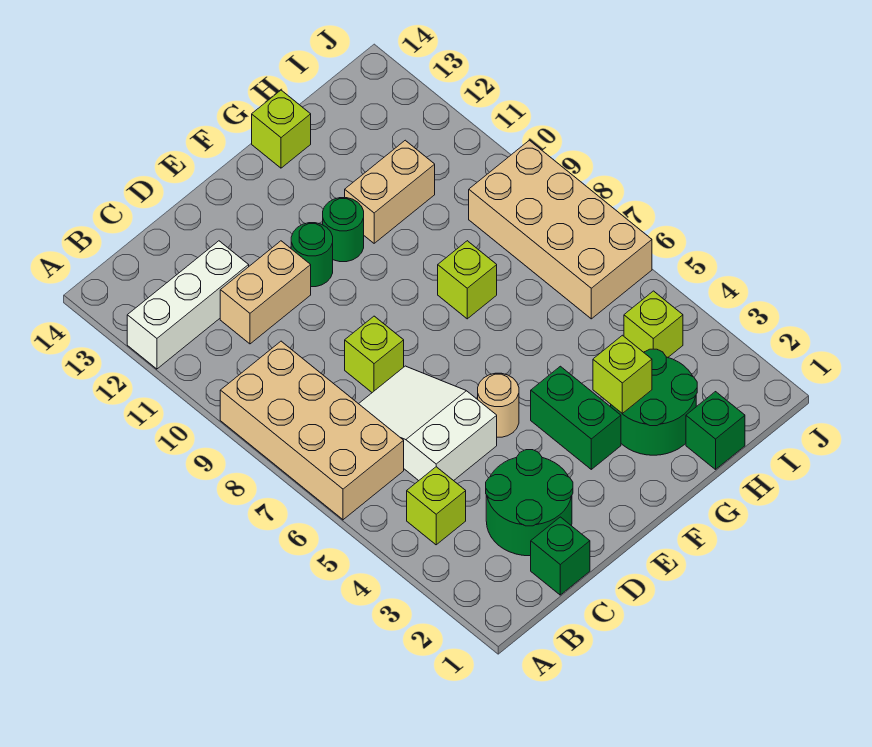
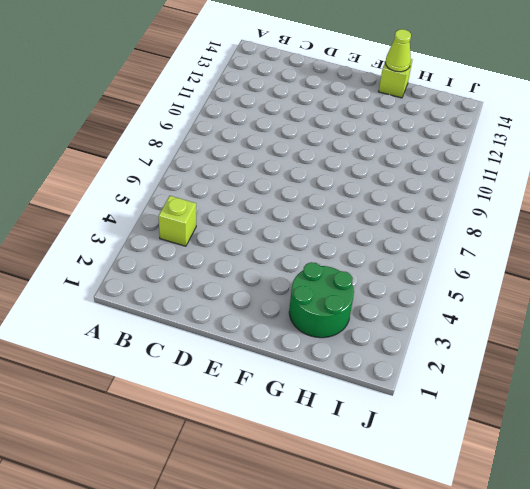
lime cone G14 level 2 -> none
none -> tan brick A6:B9 level 1
none -> white brick A12:C12 level 1
none -> green brick C1 level 1

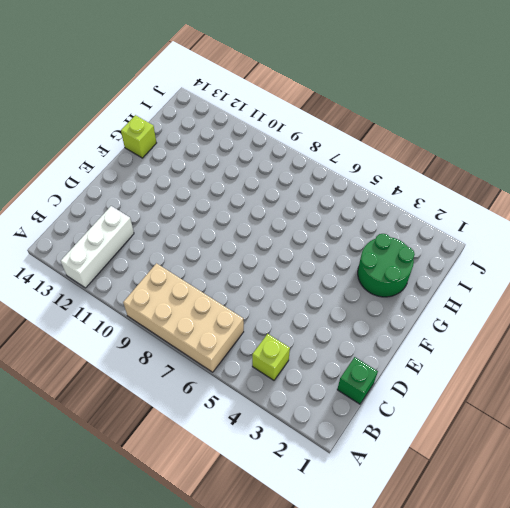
none -> green round brick C2:D3 level 1
none -> white slope C5:D7 level 1 top 5
none -> tan brick C11:D11 level 1

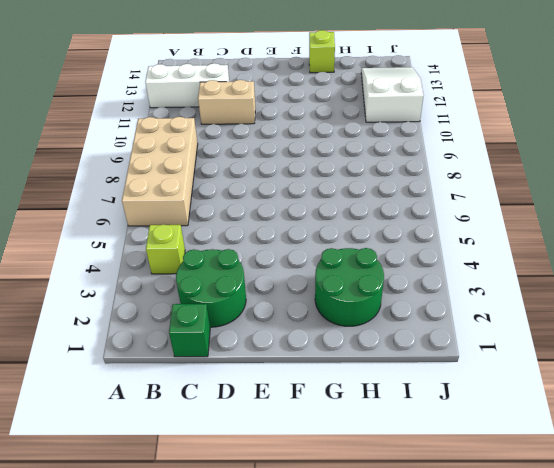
white slope I11:J13 level 1 top 11 -> white slope C5:D7 level 1 top 5
none -> lime brick D8 level 1
none -> tan round brick E5 level 1
none -> green round brick E11 level 1

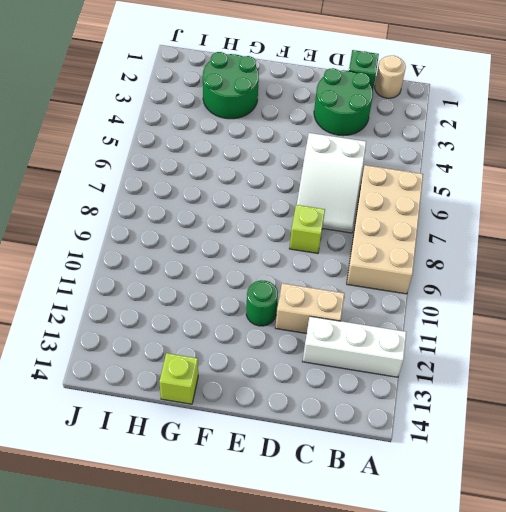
tan round brick B1 level 1 -> tan round brick E5 level 1
none -> lime brick B4 level 1
none -> green brick F3:F4 level 1
none -> green round brick F11 level 1

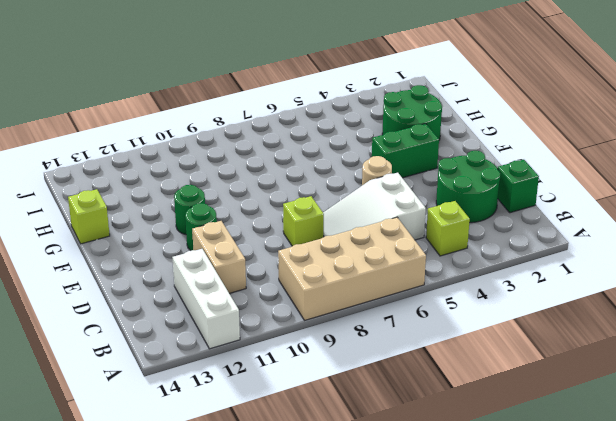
none -> lime brick G8 level 1
none -> tan brick G11:H11 level 1
none -> green brick H1 level 1

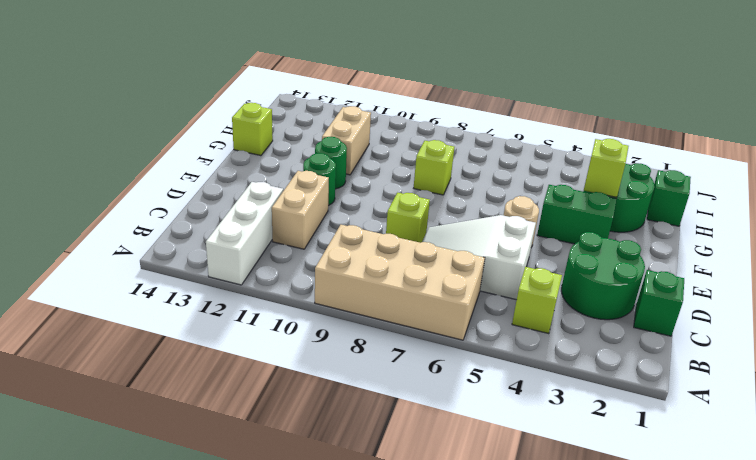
none -> lime brick I4 level 1
none -> tan brick I6:J9 level 1

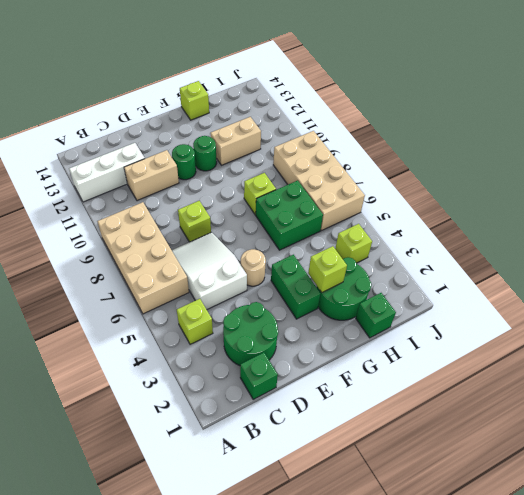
green brick G6:H7 level 1 -> none

